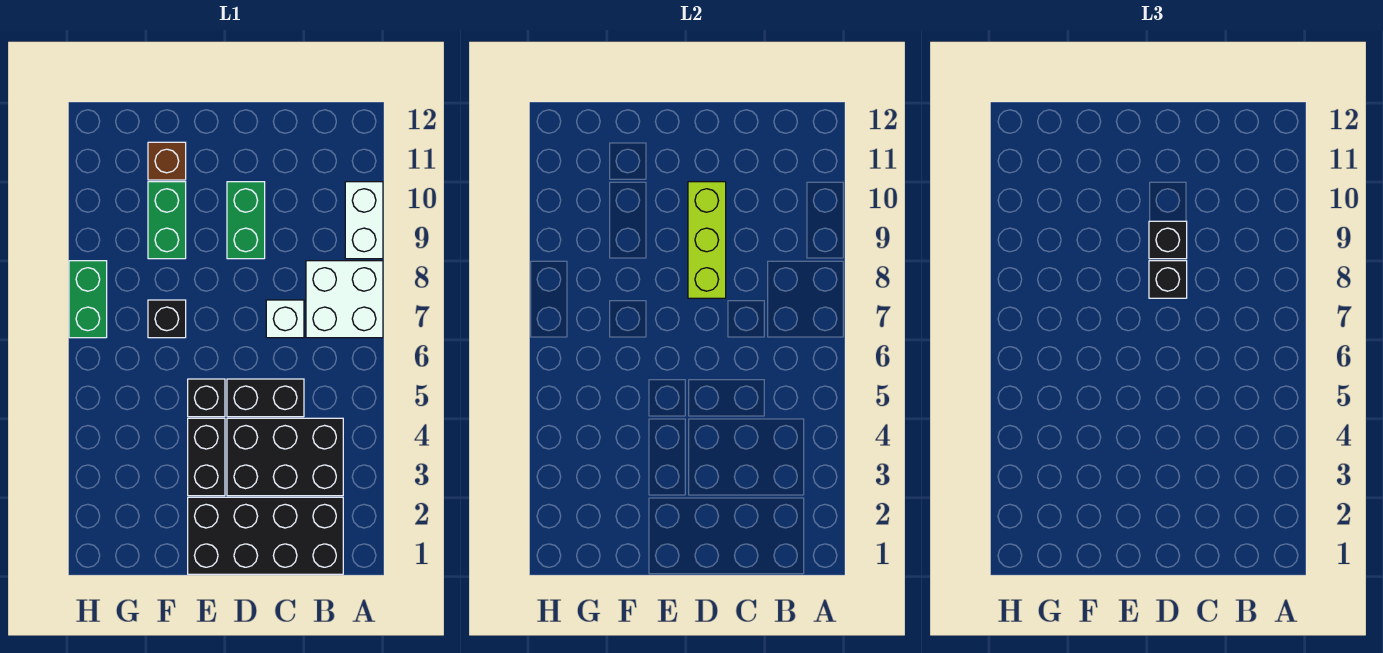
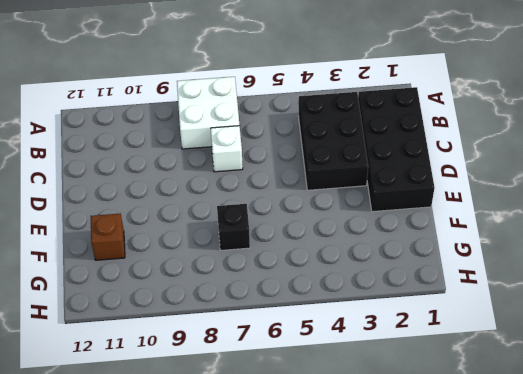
none -> white brick A9:A10 level 1
none -> black brick C5:D5 level 1
none -> green brick D9:D10 level 1

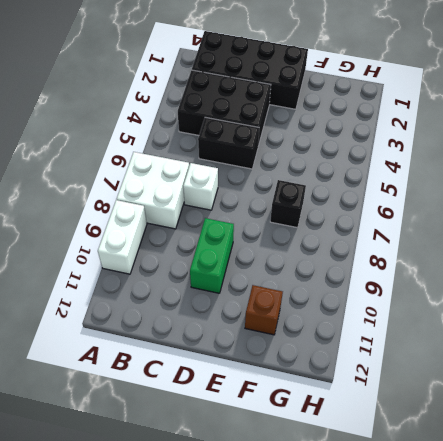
none -> black brick E3:E4 level 1
none -> black brick E5 level 1
none -> green brick F9:F10 level 1

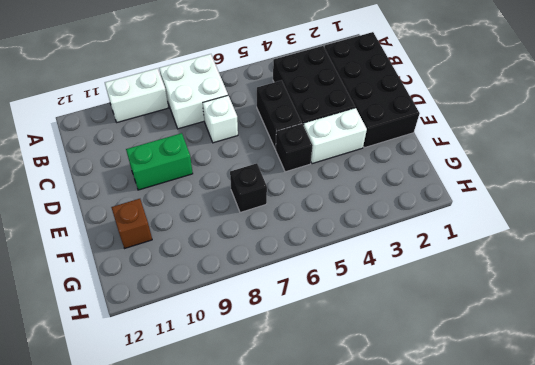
white brick E3:E4 level 1 -> black brick E3:E4 level 1
none -> green brick F9:F10 level 1
none -> green brick H7:H8 level 1
none -> lime brick D8:D10 level 2

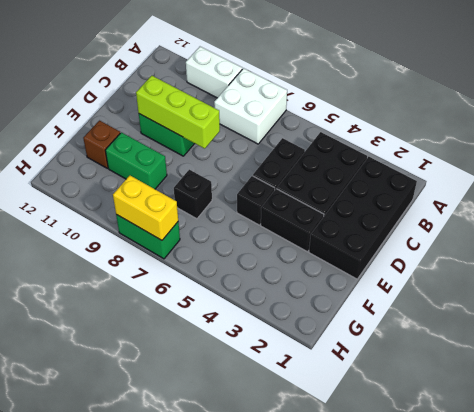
yellow brick H7:H8 level 2 -> none
none -> white brick C7 level 1
none -> black brick D8 level 3
none -> black brick D9 level 3

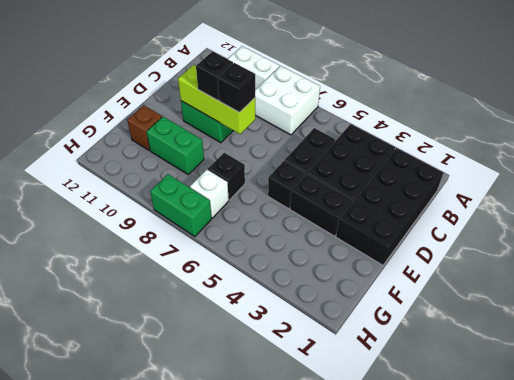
white brick G7 level 1 -> white brick C7 level 1

